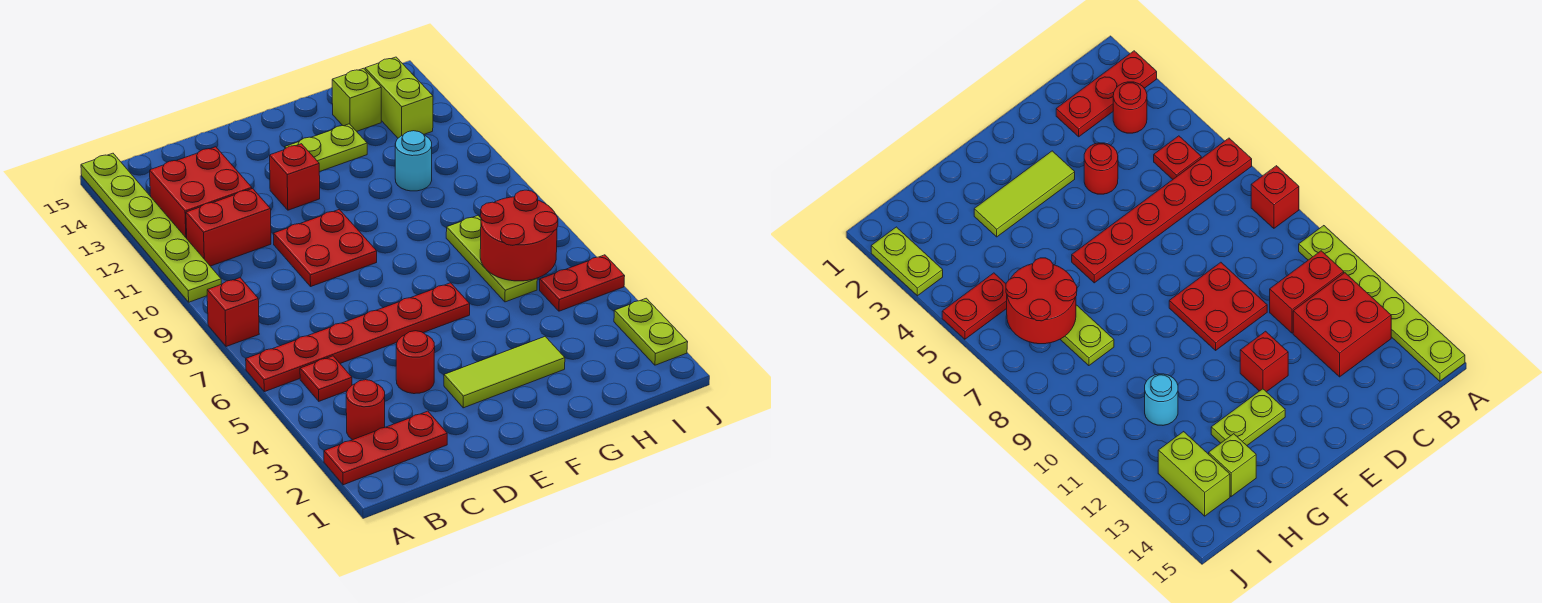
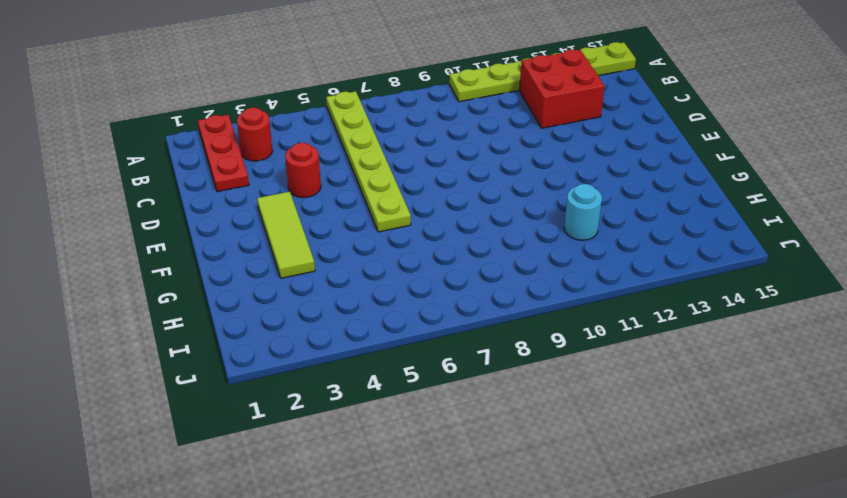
lime plate A6:F6 level 1 -> red plate A6:F6 level 1
none -> red brick A8 level 1
none -> red plate B5 level 1
none -> red brick B11:C11 level 1

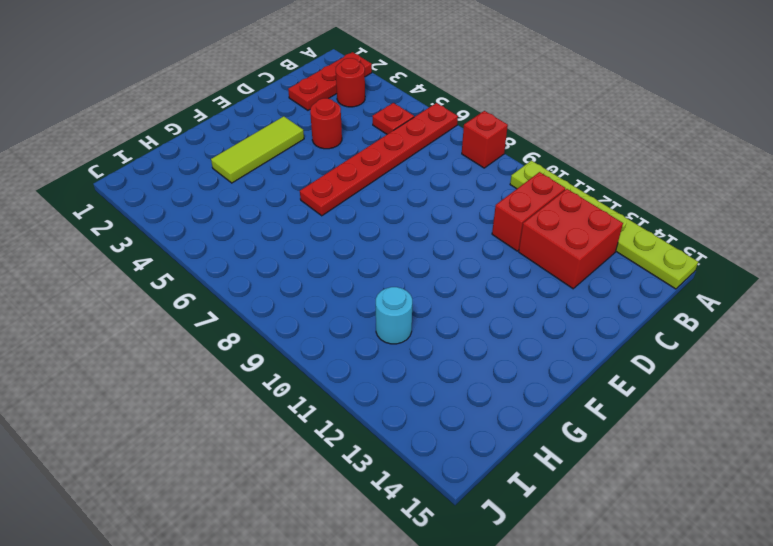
none -> red plate D9:E10 level 1
none -> red brick E12 level 1
none -> lime plate F13:G13 level 1

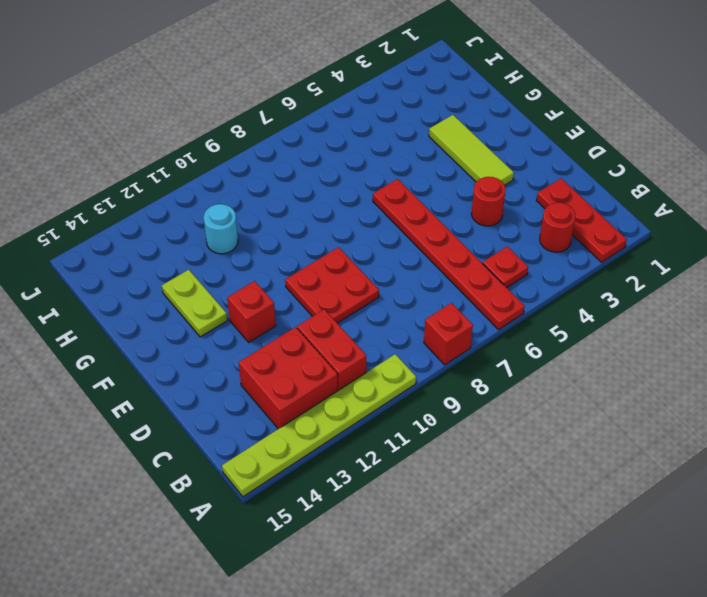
none -> lime plate H6:H8 level 1
none -> lime brick H14 level 1
none -> red plate I5:J5 level 1

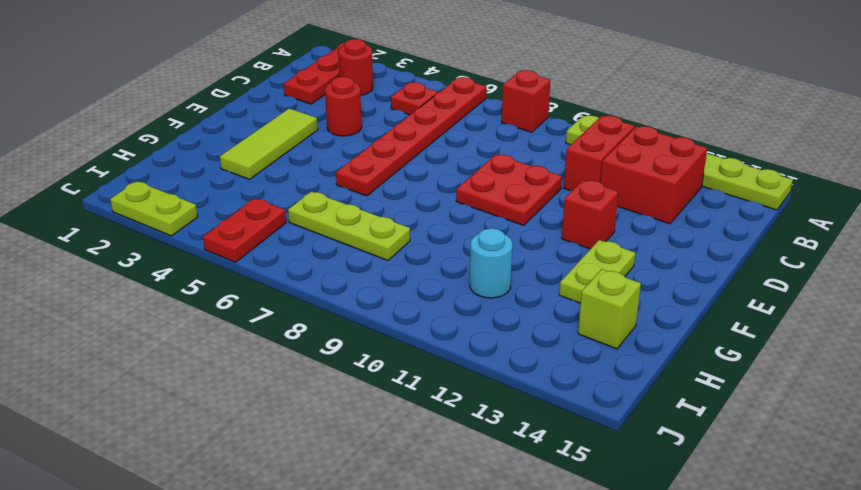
none -> lime brick I13:I14 level 1
none -> red round brick H6:I7 level 2

